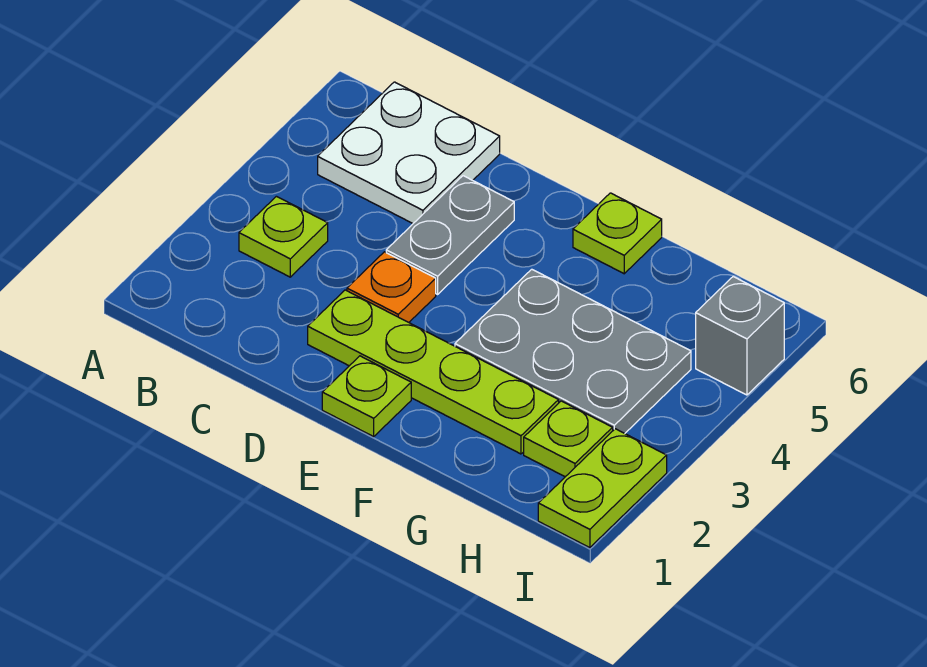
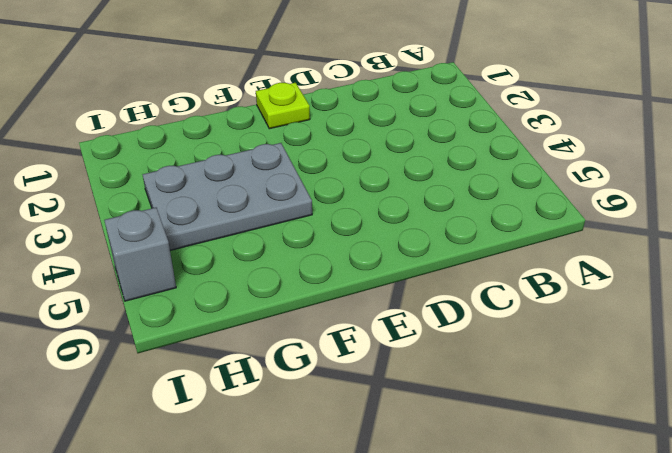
none -> lime plate B3 level 1
none -> white plate B5:C6 level 1

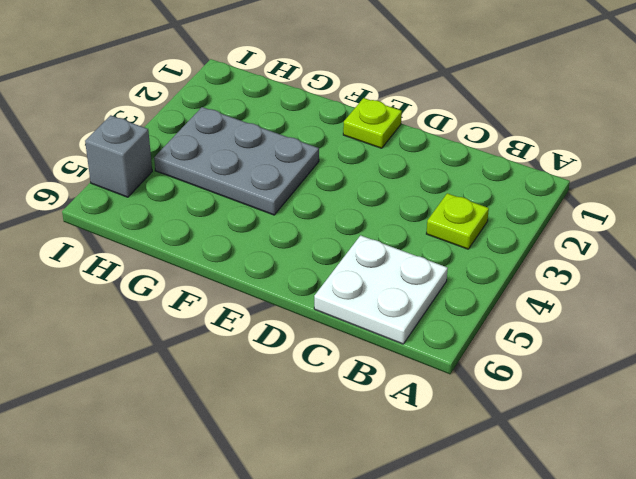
none -> lime plate D2:G2 level 1
none -> orange plate D3 level 1

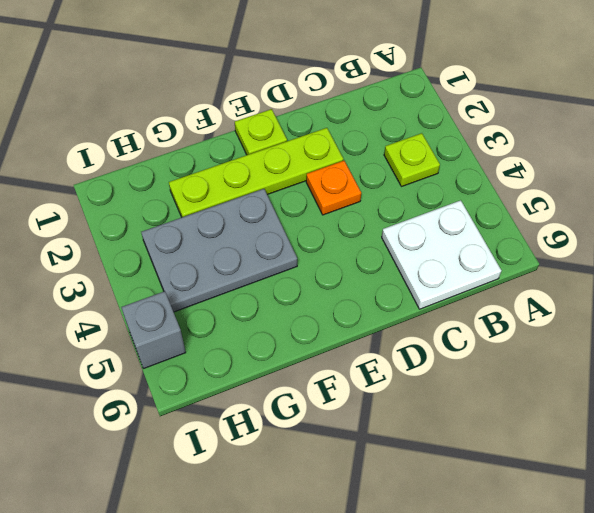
none -> grey plate D4:D5 level 1
none -> lime plate F6 level 1

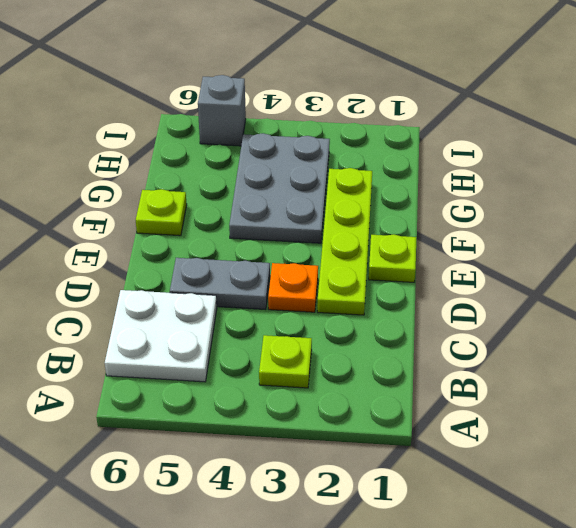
none -> lime plate H2 level 1
none -> lime plate I1:I2 level 1

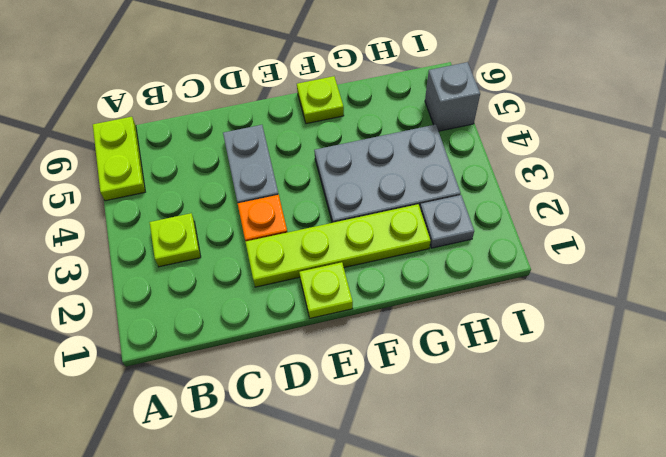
lime plate A5:A6 level 1 -> lime plate I1:I2 level 1
grey plate H2 level 1 -> lime plate H2 level 1
none -> white plate B5:C6 level 1

